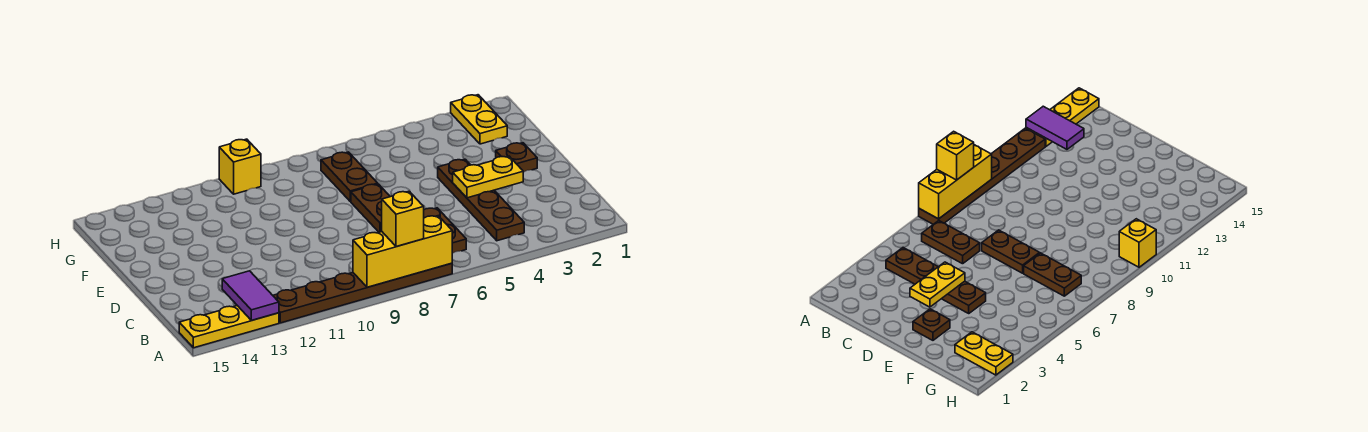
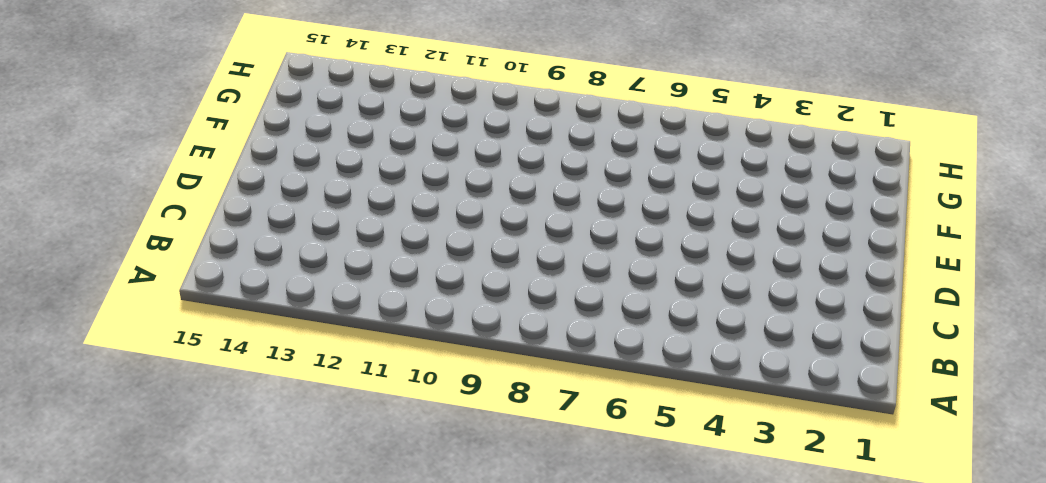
none -> brown plate A7:A12 level 1
none -> yellow plate A13:A15 level 1
none -> brown plate B4:E4 level 1

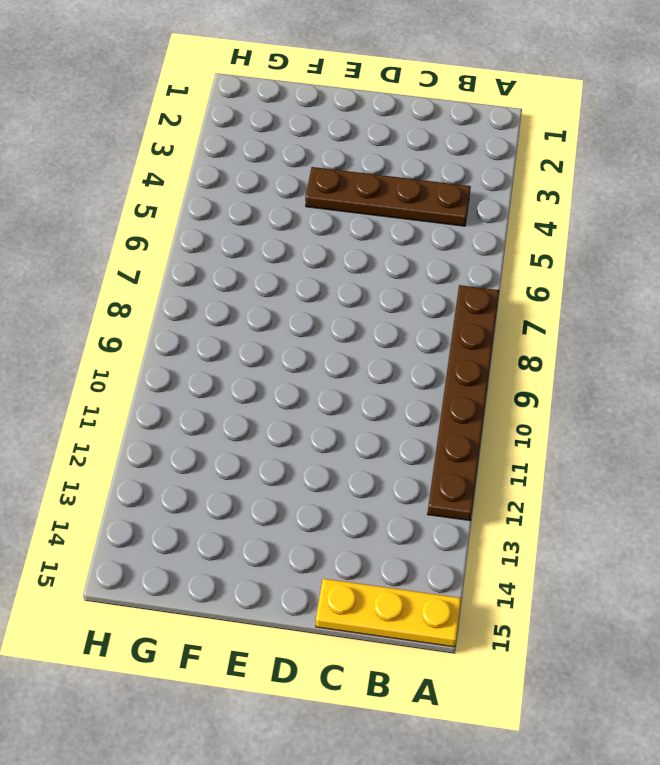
yellow plate A15:C15 level 1 -> yellow plate A13:A15 level 1
none -> brown plate B6:C6 level 1
none -> brown plate D7:E7 level 1
none -> brown plate E2 level 1

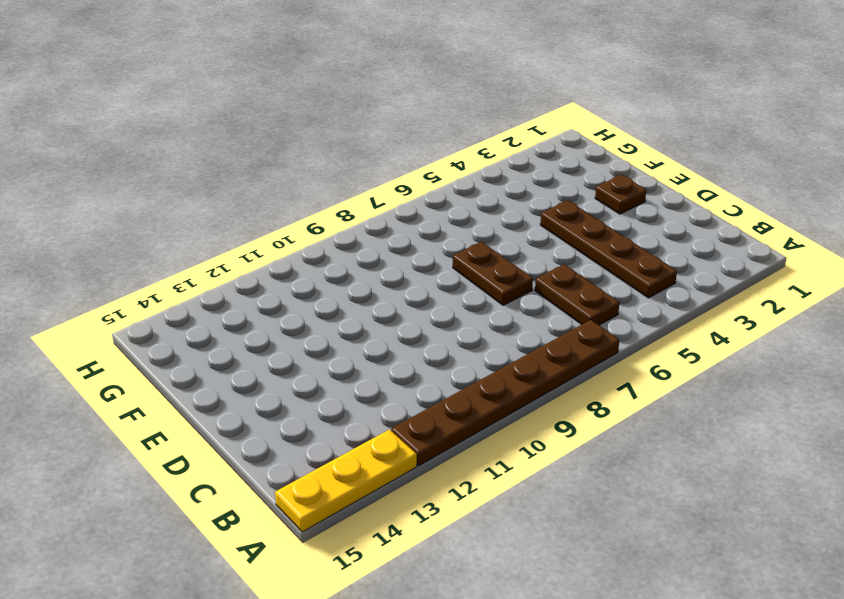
none -> brown plate F7:G7 level 1
none -> yellow plate G2:H2 level 1
none -> yellow brick H10 level 1

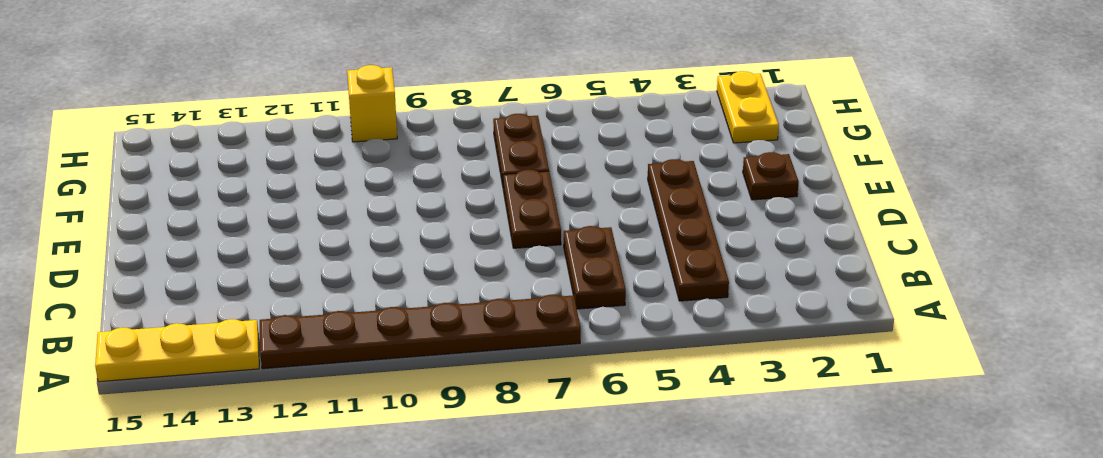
none -> yellow brick A7:A9 level 2
none -> purple tile A13:B13 level 2
none -> yellow plate D3:D4 level 2

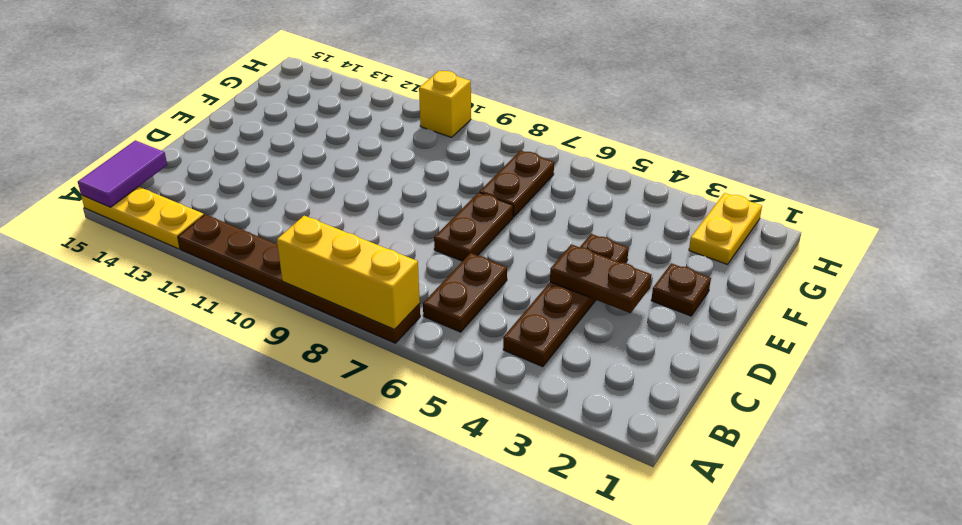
purple tile A15:B15 level 2 -> purple tile A13:B13 level 2
brown plate D3:D4 level 2 -> yellow plate D3:D4 level 2
none -> yellow brick A8 level 3

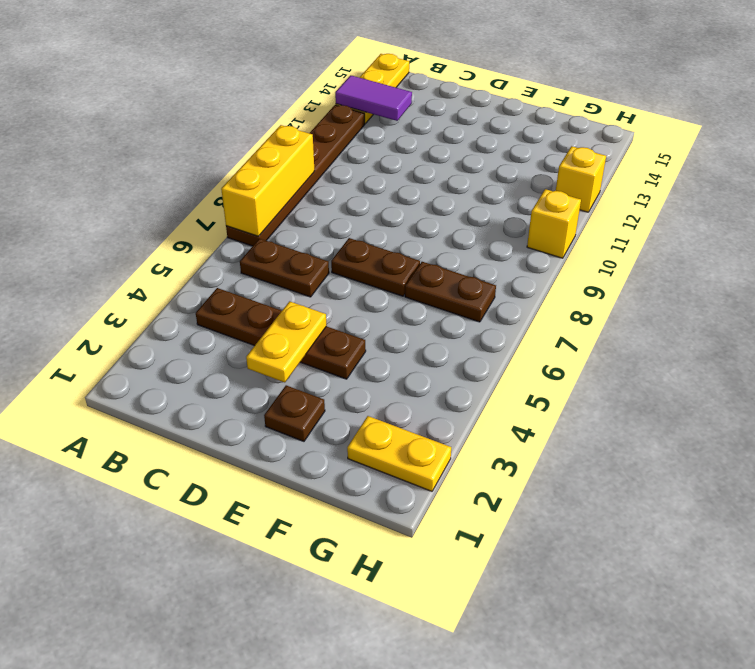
yellow brick H12 level 1 -> yellow brick A8 level 3

